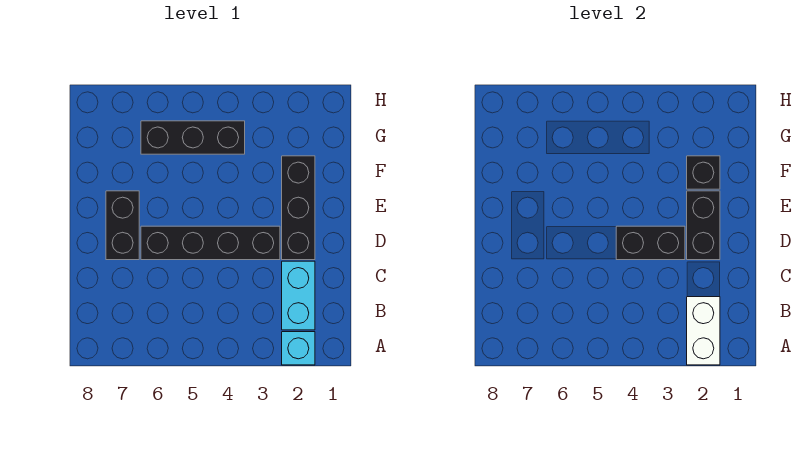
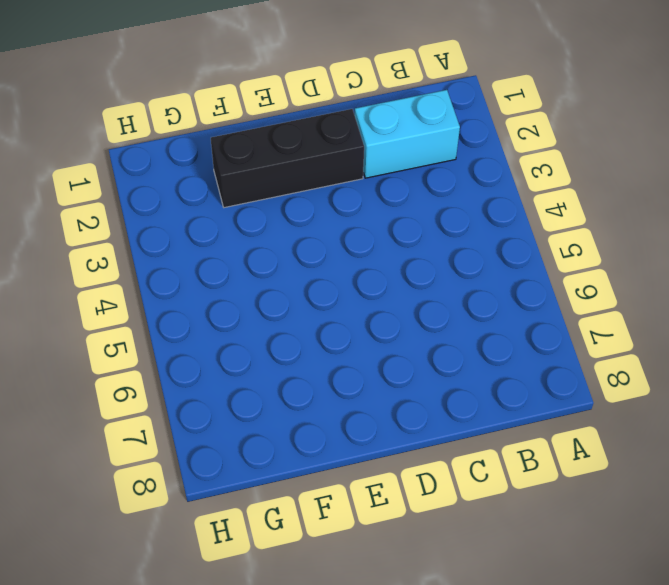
none -> cyan brick A2 level 1
none -> black brick D3:D6 level 1

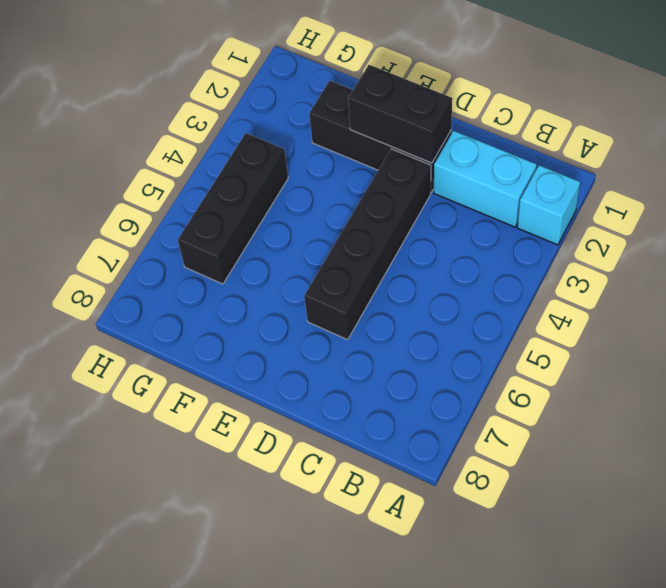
none -> black brick D7:E7 level 1
none -> white brick A2:B2 level 2

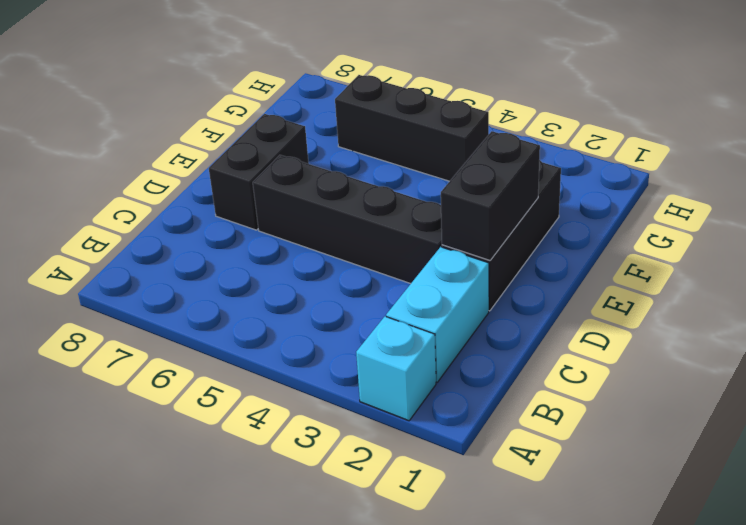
none -> white brick A2:B2 level 2
none -> black brick D3:D4 level 2

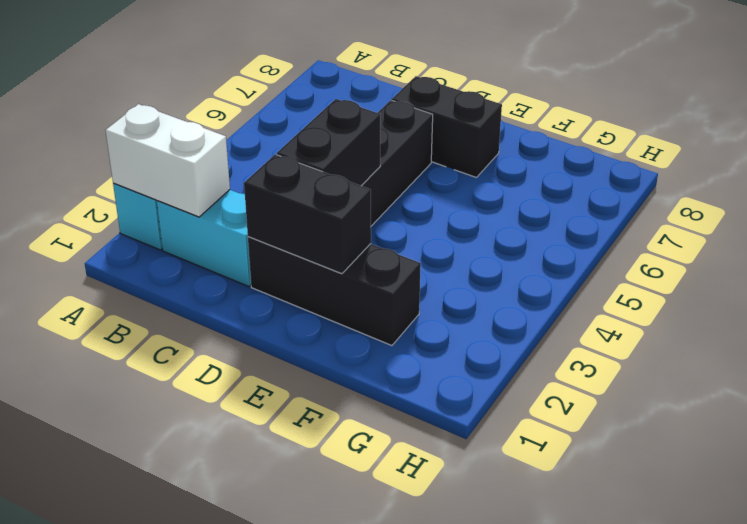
none -> black brick G4:G6 level 1
none -> black brick F2 level 2

